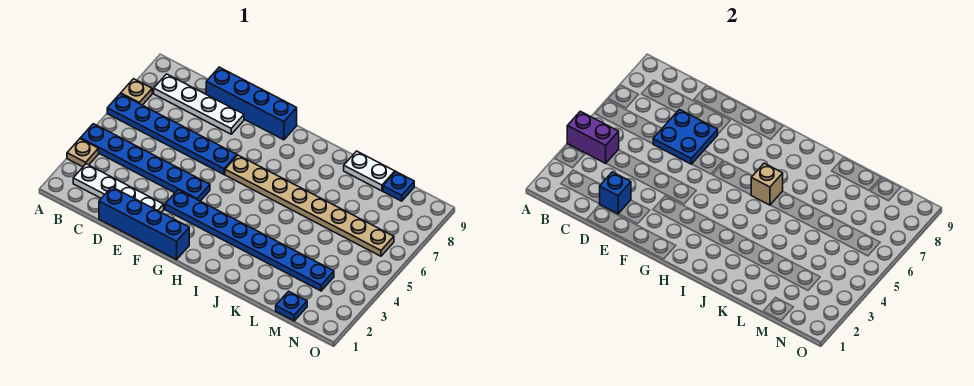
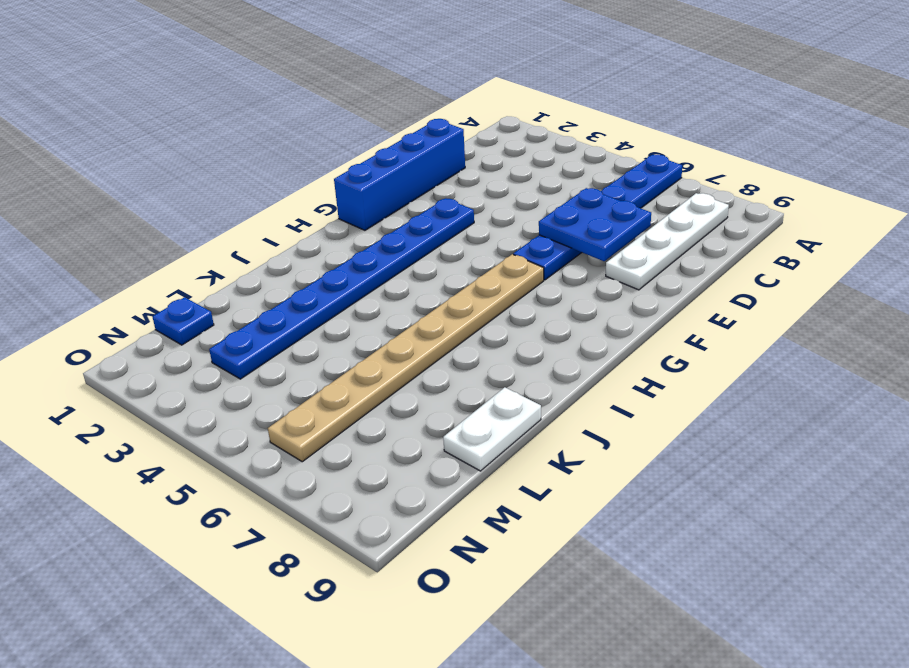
none -> tan plate A3 level 1
none -> blue plate A4:F4 level 1
none -> tan plate A7 level 1

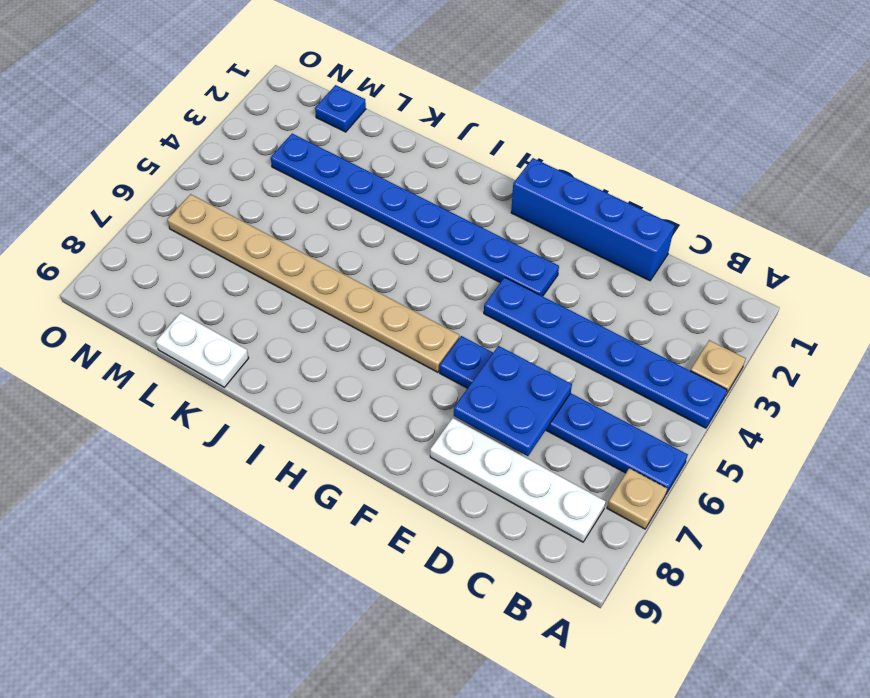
none -> white plate B2:E2 level 1
none -> blue brick D9:G9 level 1
none -> blue plate M9 level 1

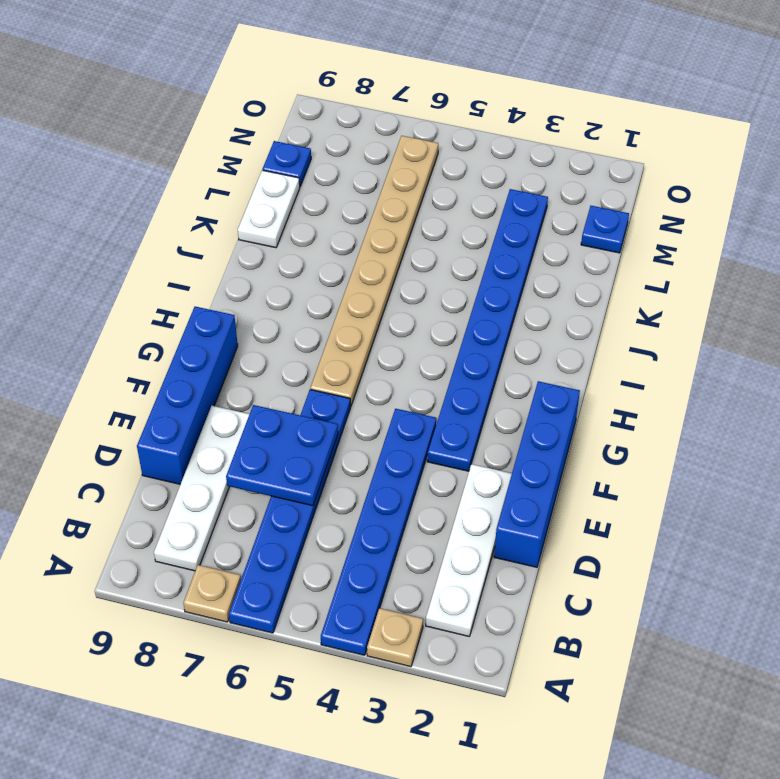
none -> purple brick A4:B4 level 2
none -> blue brick D2 level 2
none -> tan brick I6 level 2

